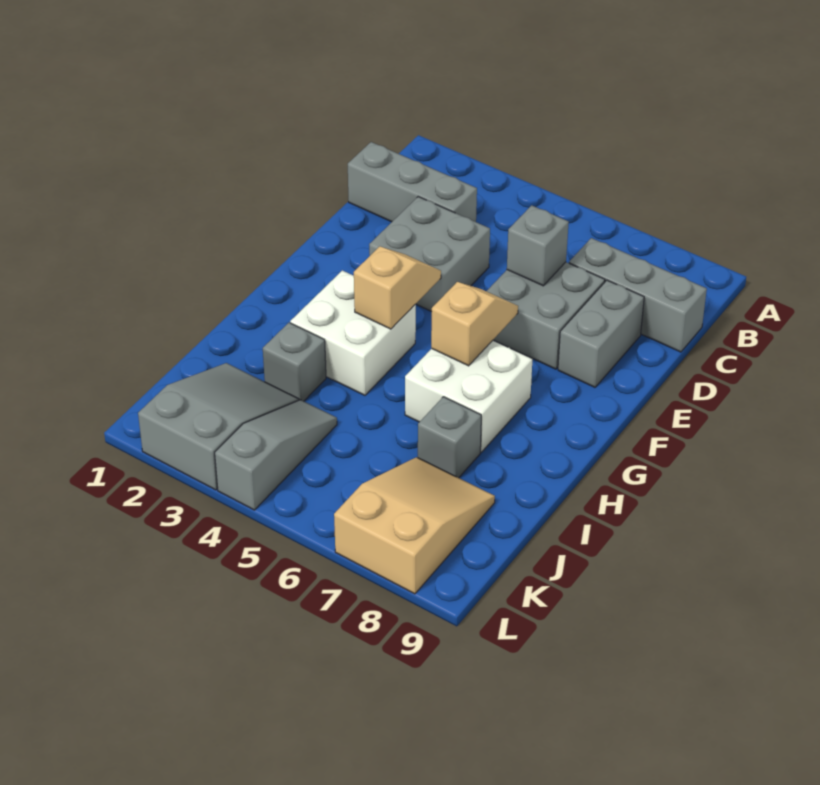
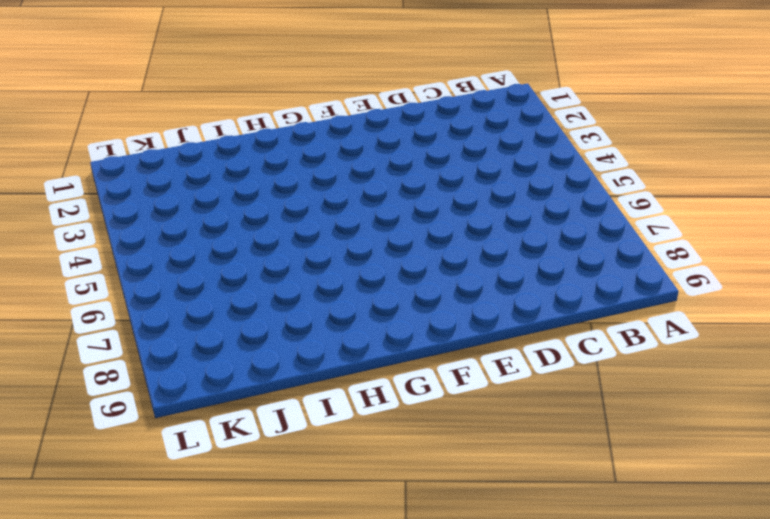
none -> grey brick C1:C3 level 1
none -> grey brick C7:C9 level 1
none -> grey brick D3:E4 level 1

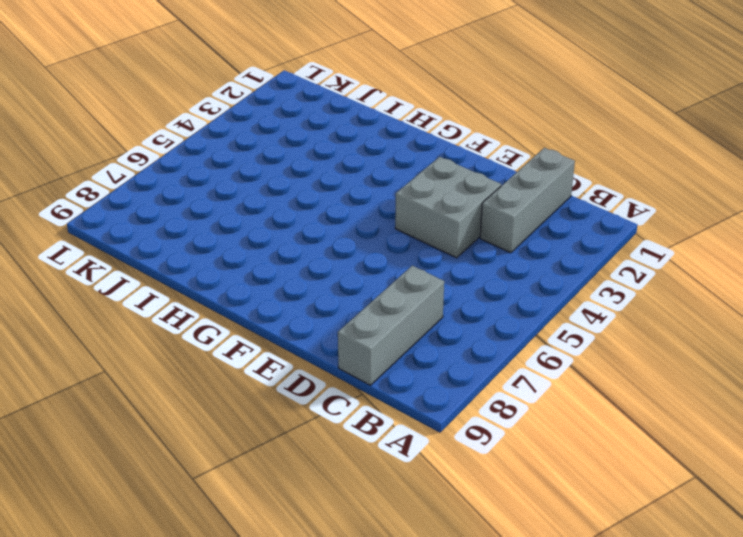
none -> grey brick D6:E7 level 1
none -> grey brick D8:E8 level 1
none -> white brick G3:H4 level 1

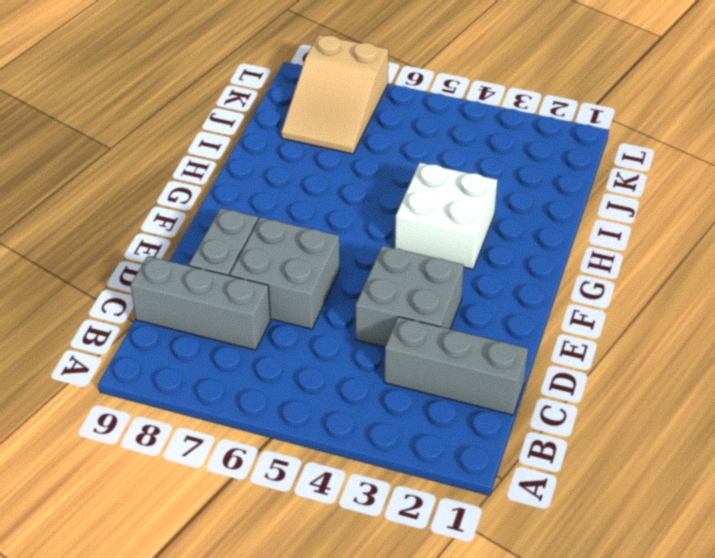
none -> white brick G6:H7 level 1
none -> grey brick I3 level 1
none -> grey brick I7 level 1

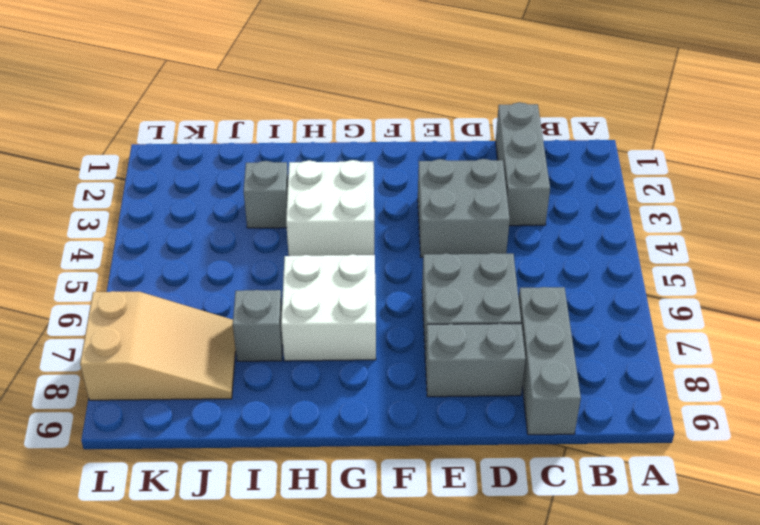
none -> grey slope J2:L3 level 1 top L
none -> grey slope J4:L4 level 1 top L
none -> grey brick D6 level 2

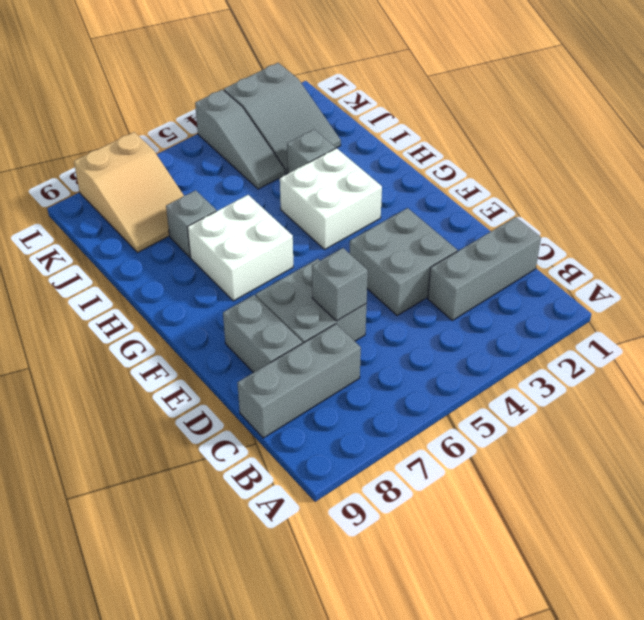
none -> tan slope F4:G4 level 2 top G
none -> tan slope F6:G6 level 2 top G

